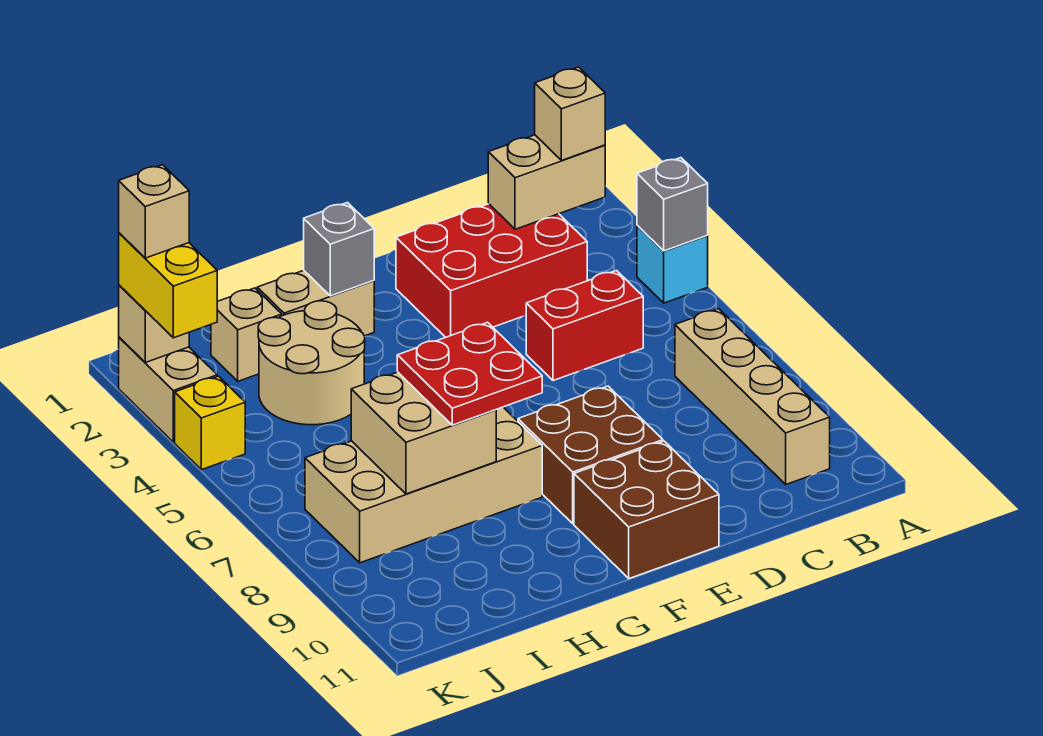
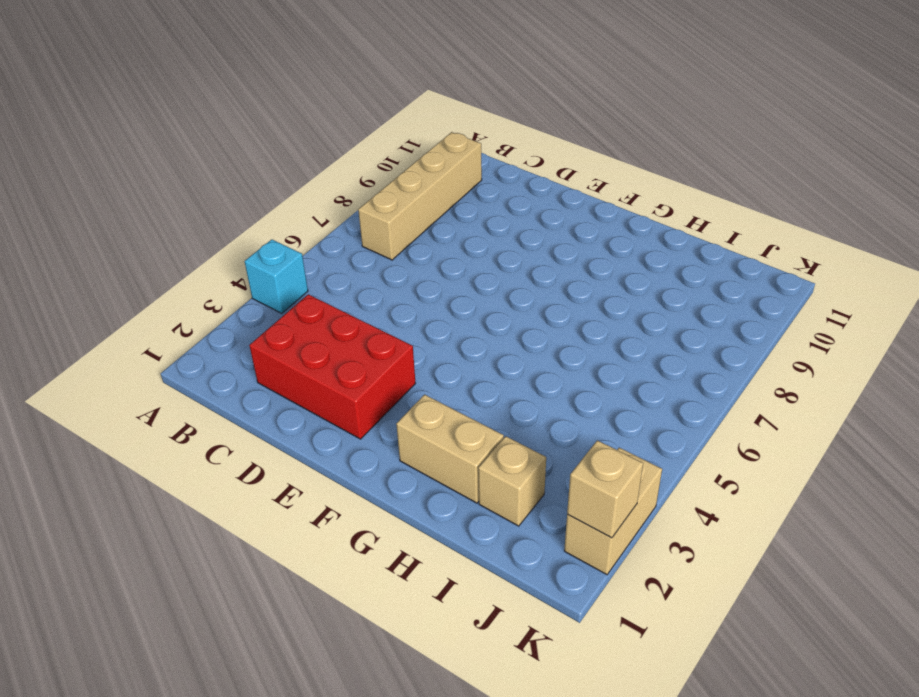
none -> red brick C5:D5 level 1
none -> brown brick E8:F9 level 1
none -> brown brick E10:F11 level 1

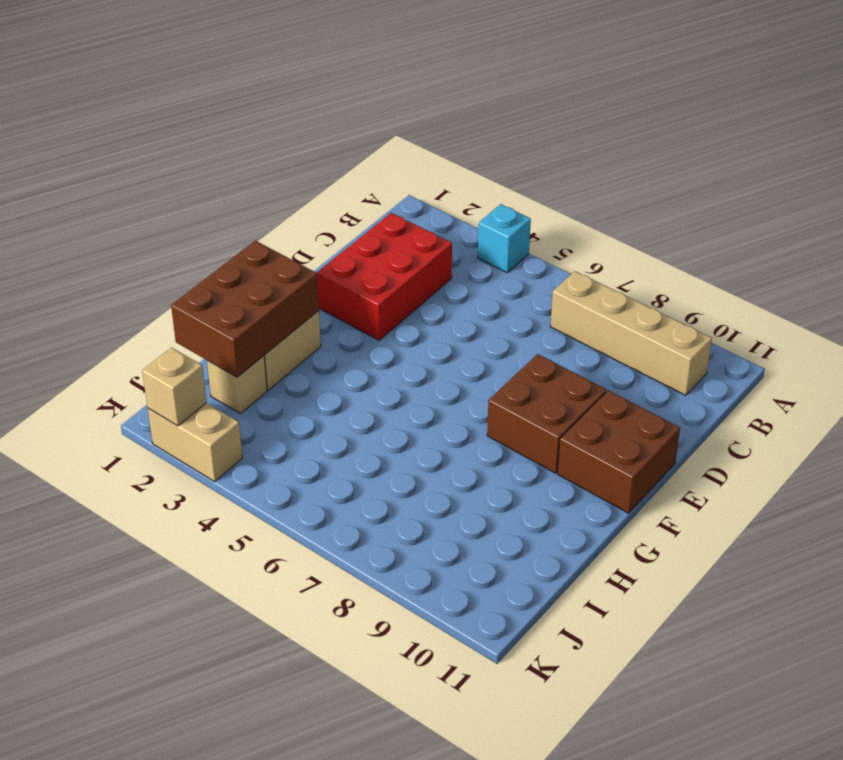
brown brick G1:I2 level 2 -> grey brick G2 level 2
none -> red brick C5:D5 level 1
none -> tan brick G7:J8 level 1
none -> tan round brick H3:I4 level 1

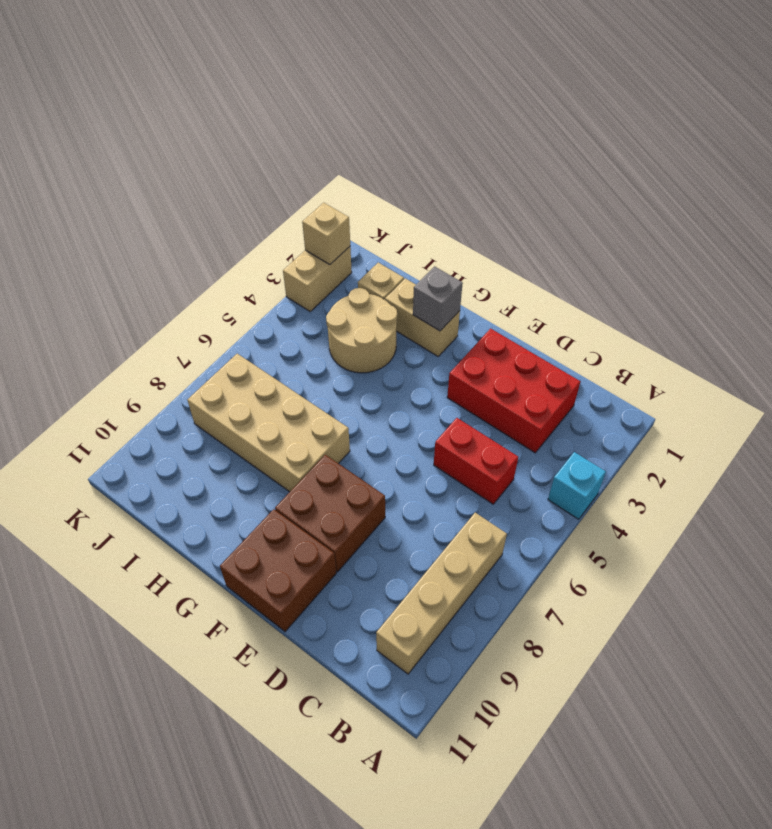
none -> yellow brick K4 level 1
none -> grey brick A4 level 2
none -> tan brick B2:C2 level 2

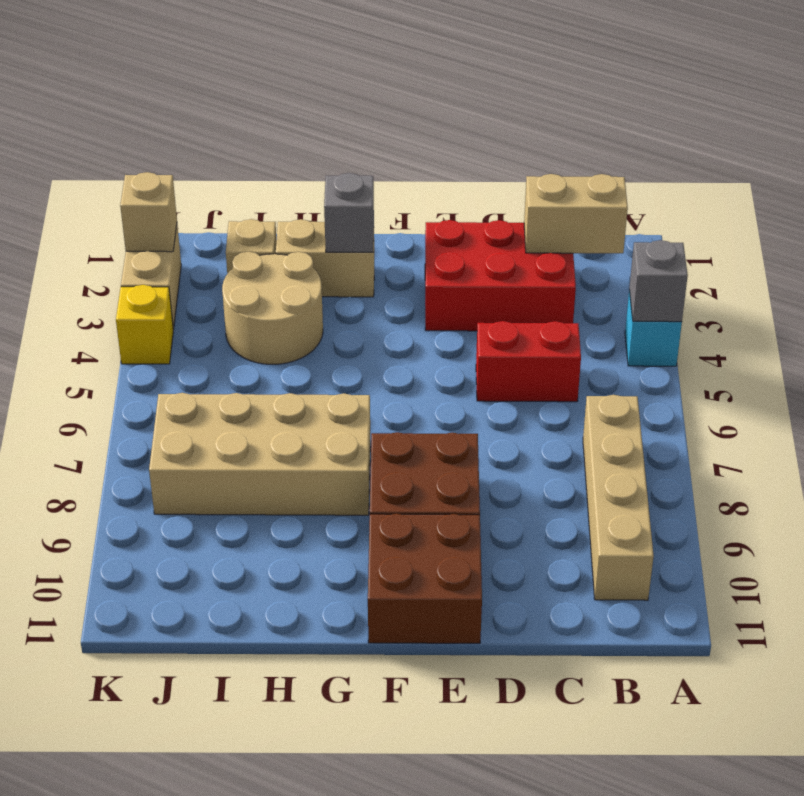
none -> tan brick H7:I8 level 2
none -> tan brick B2 level 3
none -> red plate G7:H8 level 3

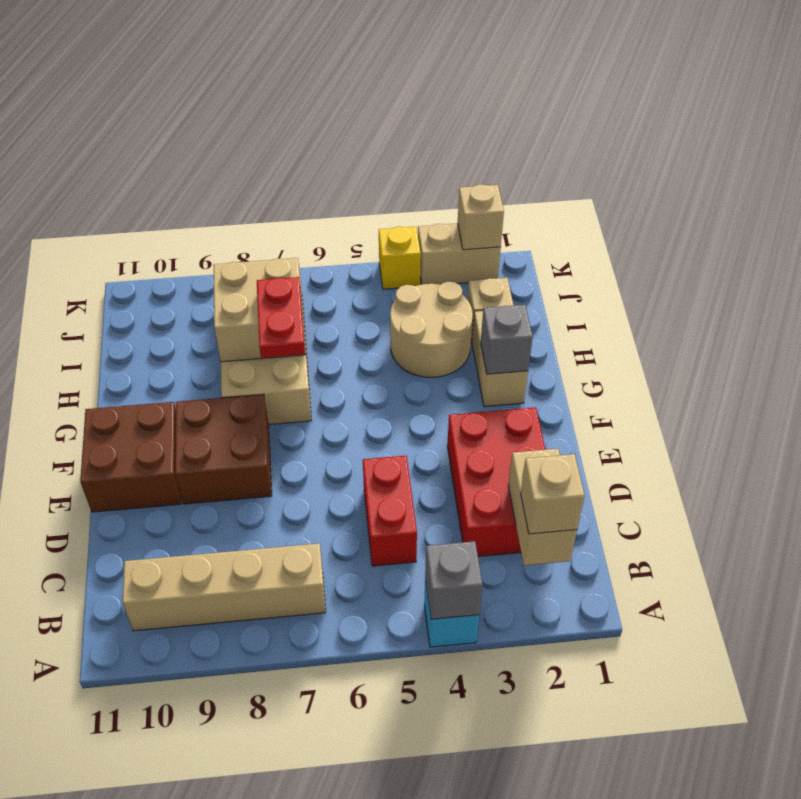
red plate G7:H7 level 3 -> red plate G7:H8 level 3
none -> yellow brick K2:K3 level 3
none -> tan brick K2 level 4

